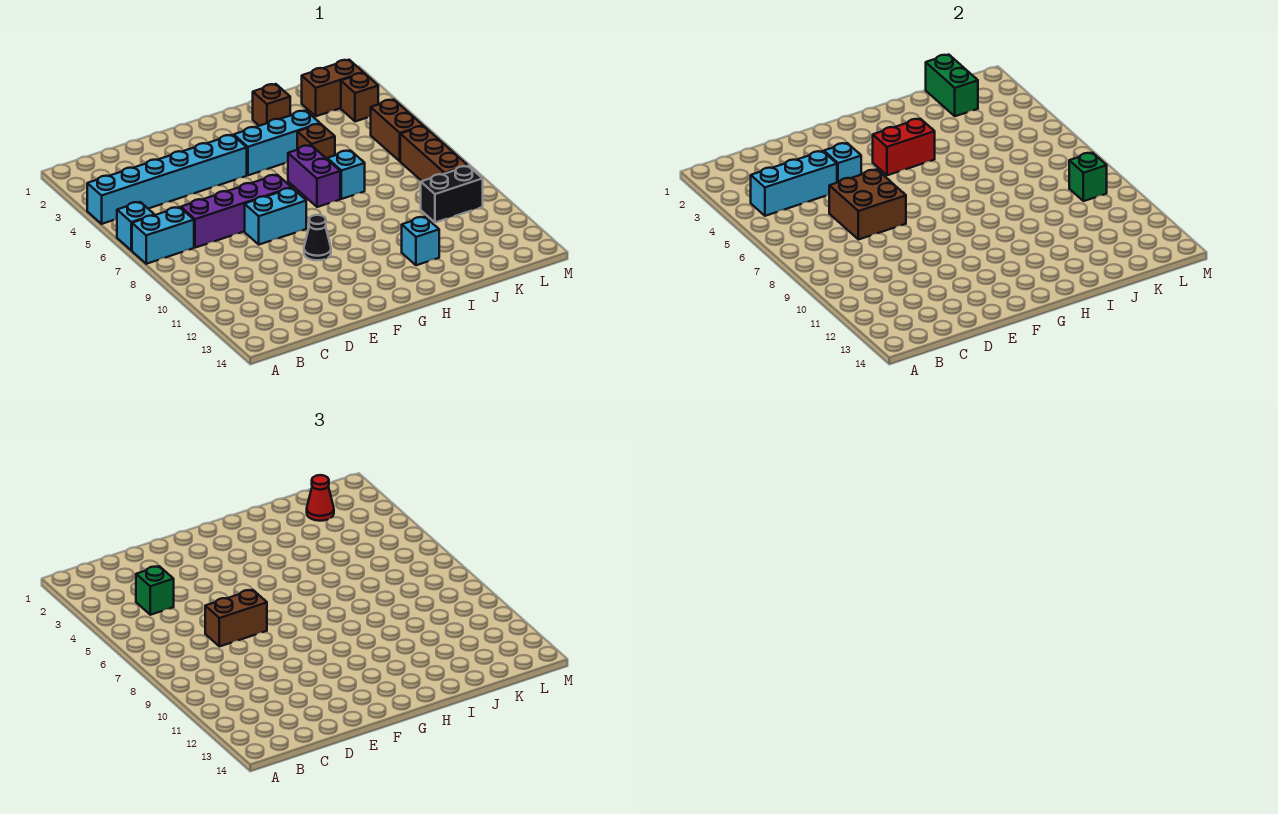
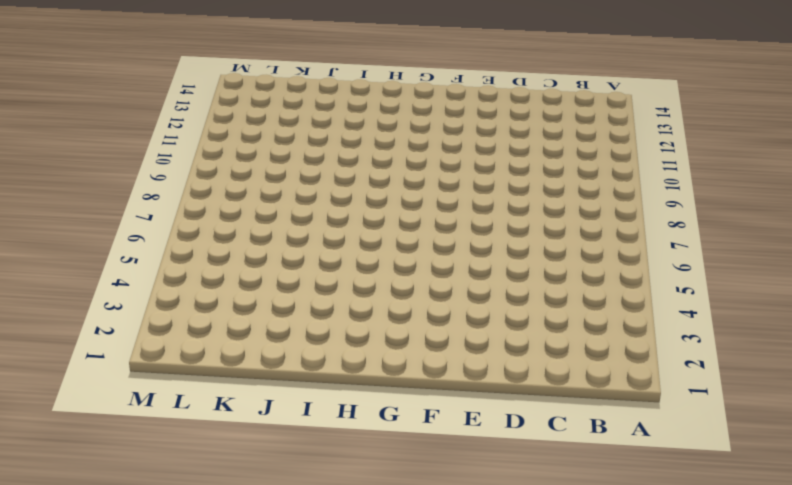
none -> cyan brick A4:F4 level 1
none -> cyan brick A6 level 1
none -> cyan brick A7:B7 level 1

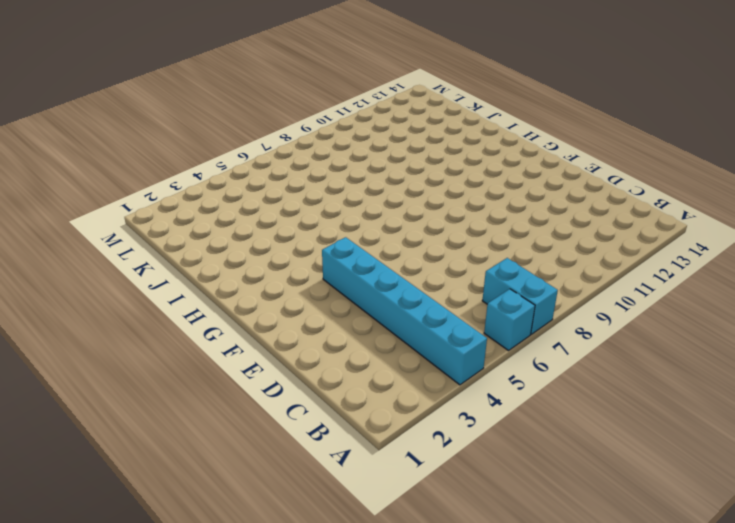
none -> purple brick C7:F7 level 1
none -> cyan brick E8:F8 level 1
none -> black cone F10 level 1

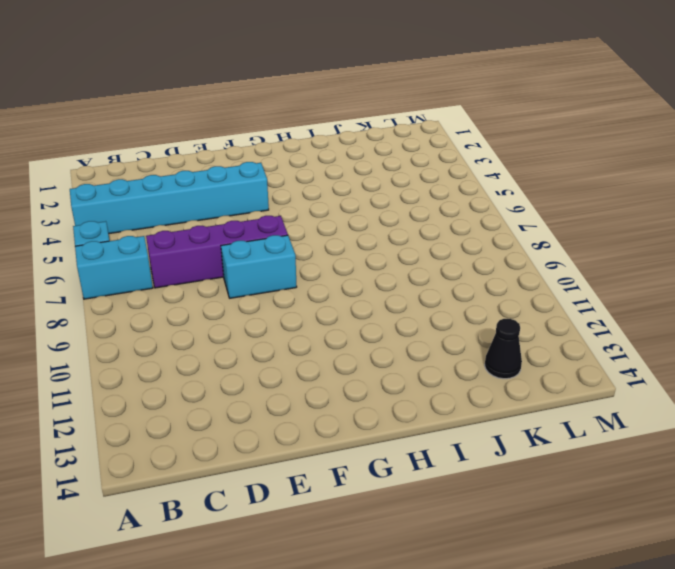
black cone K13 level 1 -> black cone F10 level 1
none -> cyan brick G4:I4 level 1
none -> purple brick H6:H7 level 1
none -> brown brick I2 level 1

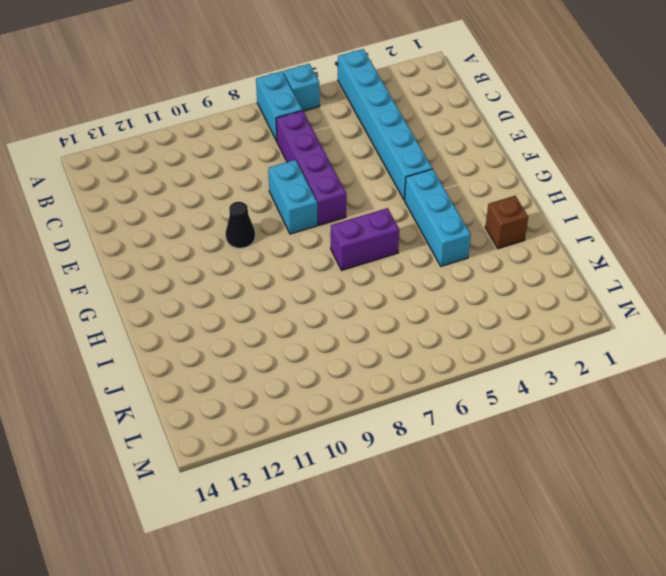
none -> brown brick I5 level 1
none -> cyan brick I7 level 1
none -> cyan brick I12 level 1

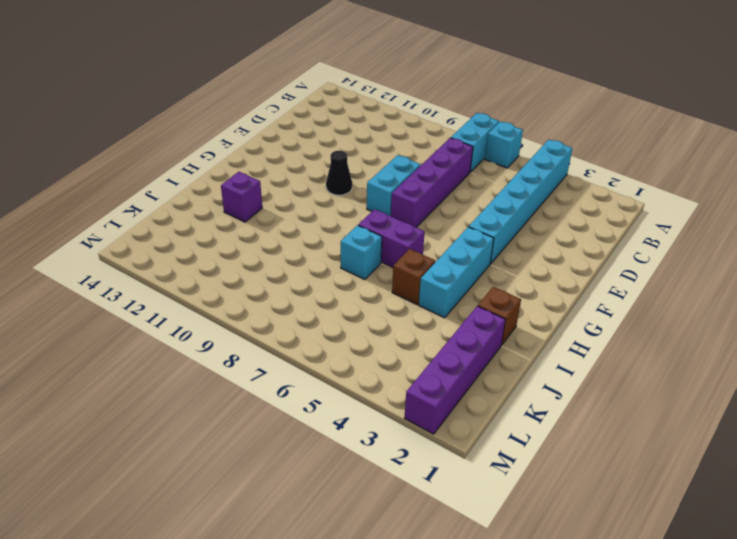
purple brick I12 level 1 -> cyan brick I12 level 1
purple brick J2:M2 level 1 -> brown brick K2:L2 level 1
none -> black brick K10:L10 level 1
none -> brown brick L3 level 1
none -> brown brick L5:L6 level 1

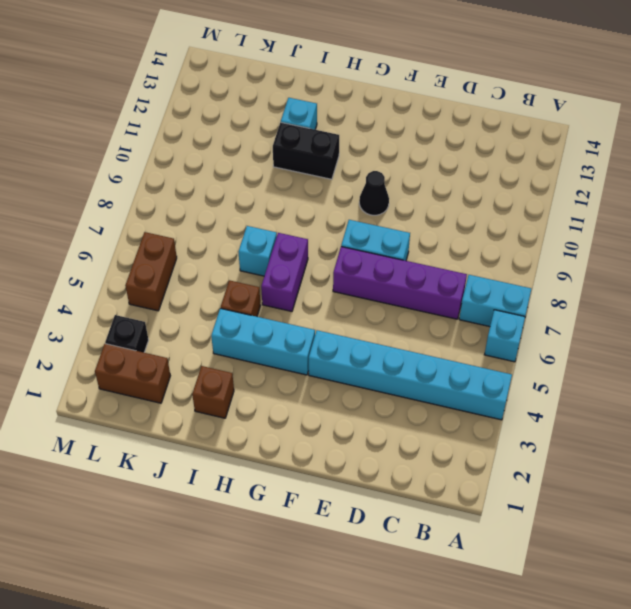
black brick H11:I11 level 1 -> black brick K10:L10 level 1
black brick L3 level 1 -> brown brick L3 level 1
none -> brown brick L7:L9 level 1
none -> cyan brick B4:D4 level 2
none -> brown brick D6:E7 level 2

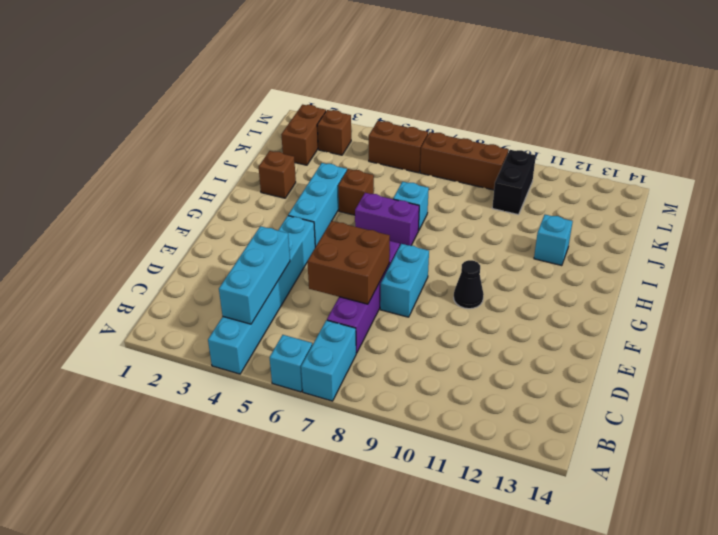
none -> cyan brick E4 level 2
none -> red brick G4:H4 level 2
none -> green brick K1:K2 level 2

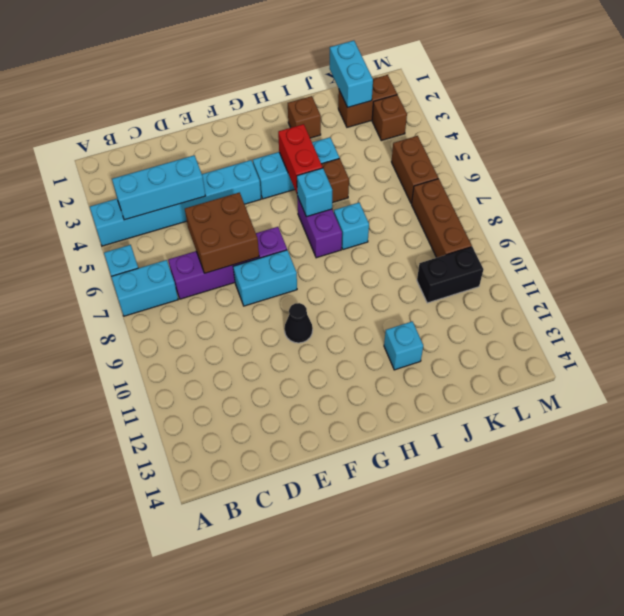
red brick H4:H5 level 2 -> red brick G4:H4 level 2
cyan brick H6 level 2 -> cyan brick E4 level 2
cyan brick K1:K2 level 2 -> green brick K1:K2 level 2
none -> green brick L9 level 2
none -> green brick C4 level 3
none -> brown brick D7:E7 level 3

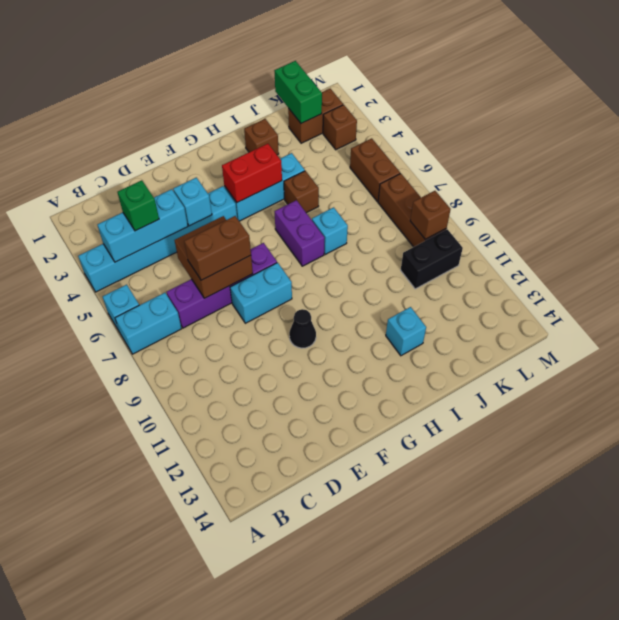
brown brick L9 level 2 -> green brick L9 level 2
none -> red cone K2 level 3

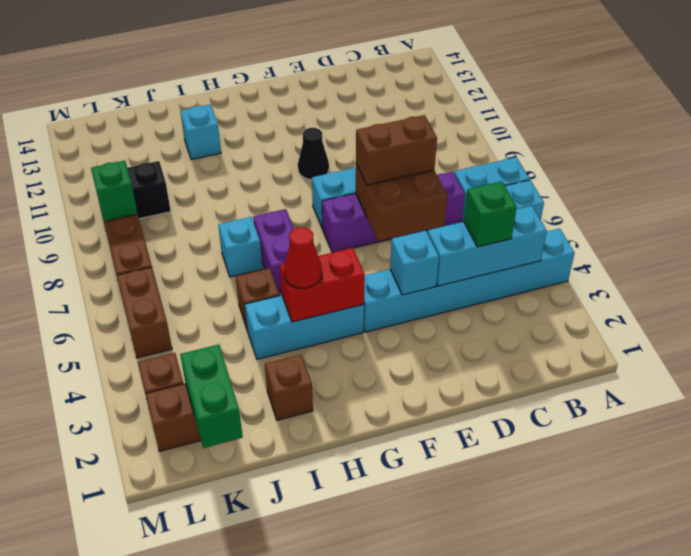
red cone H4 level 3 -> red cone K2 level 3

